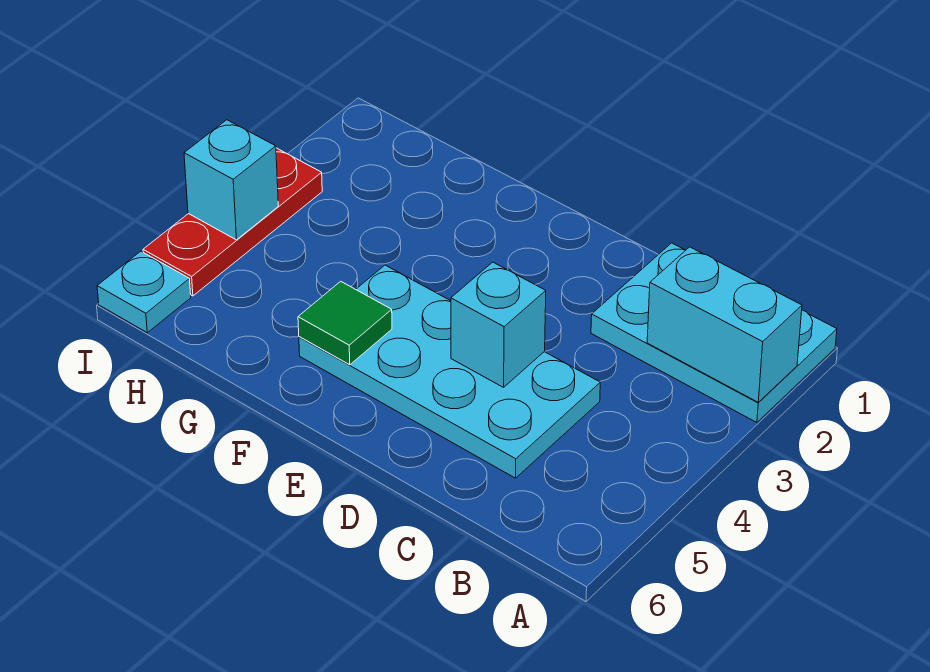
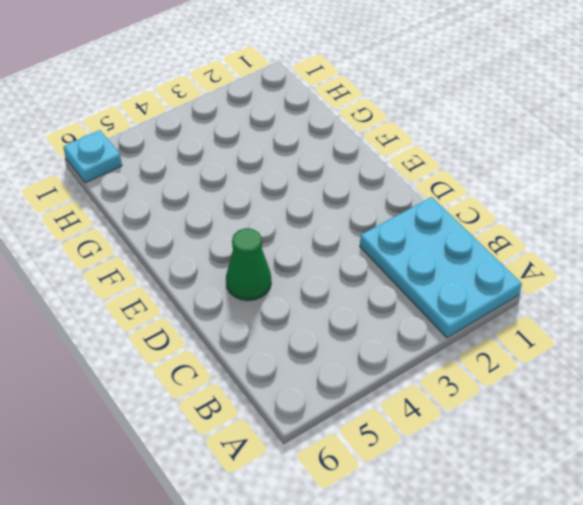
green cone D5 level 1 -> cyan plate C4:F5 level 1
none -> red plate I3:I5 level 1
none -> cyan brick A2:B2 level 2

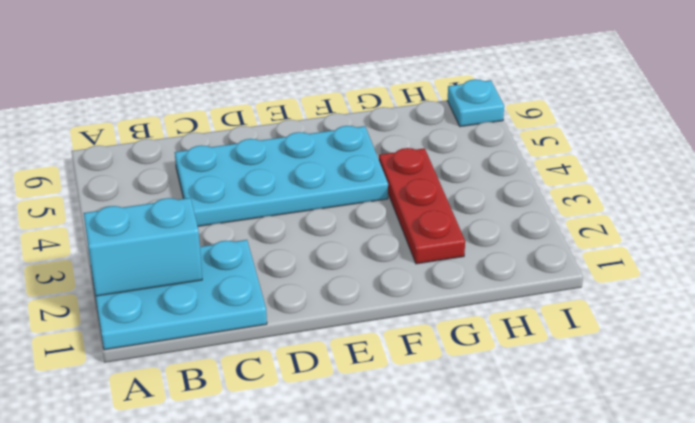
red plate G2:G4 level 1 -> red plate I3:I5 level 1
none -> cyan brick D4 level 2
none -> green tile F5 level 2

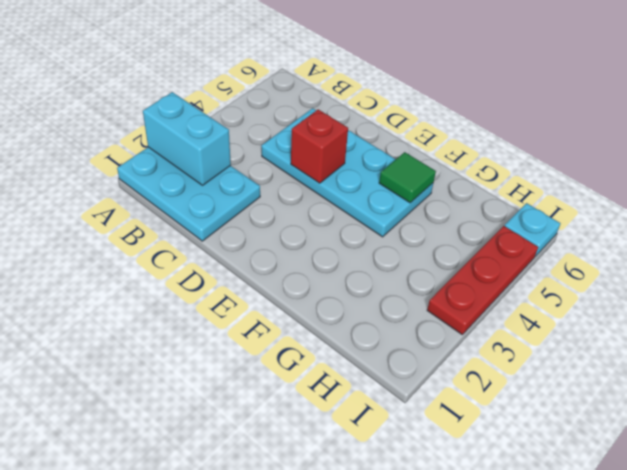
red brick D4 level 2 -> cyan brick D4 level 2
none -> cyan brick I4 level 2

